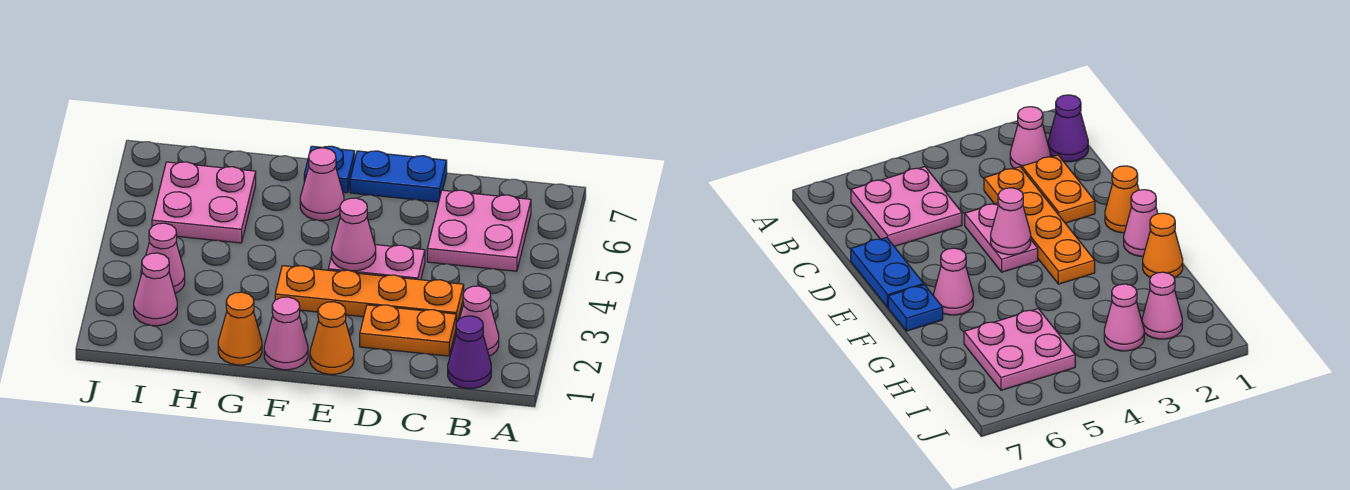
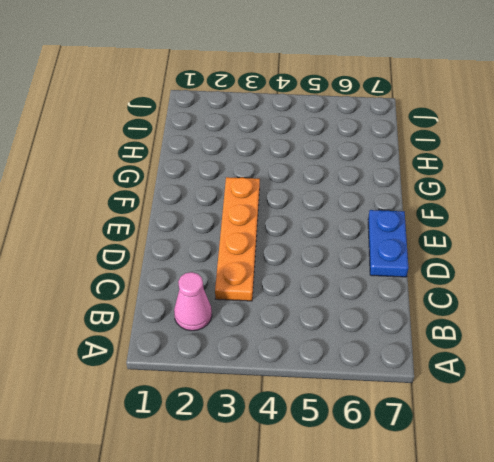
none -> purple cone B1 level 1
none -> pink plate B5:C6 level 1
none -> orange plate C2:D2 level 1

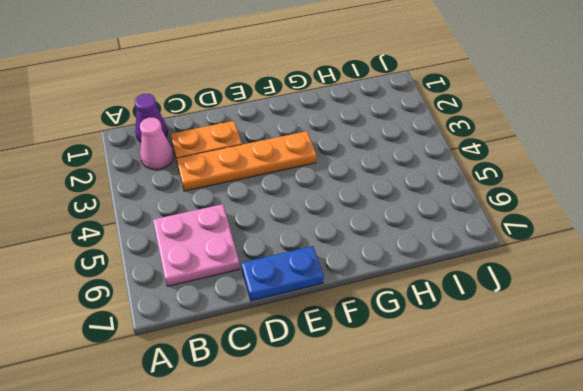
none -> pink plate D4:E4 level 1
none -> orange cone E1 level 1
none -> pink cone F1 level 1

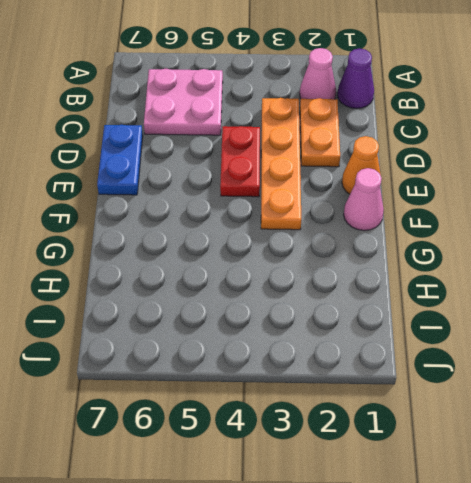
red plate D4:E4 level 1 -> pink plate D4:E4 level 1
none -> pink cone F6 level 1
none -> blue plate F7 level 1
none -> orange cone G1 level 1

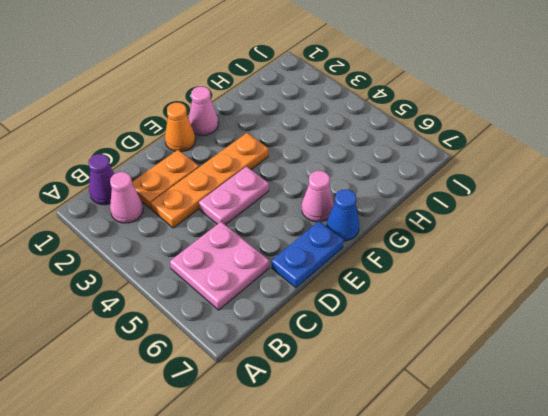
blue cone F7 level 1 -> blue plate F7 level 1
none -> orange cone G1 level 1
none -> pink plate H5:I6 level 1
none -> pink cone I2 level 1

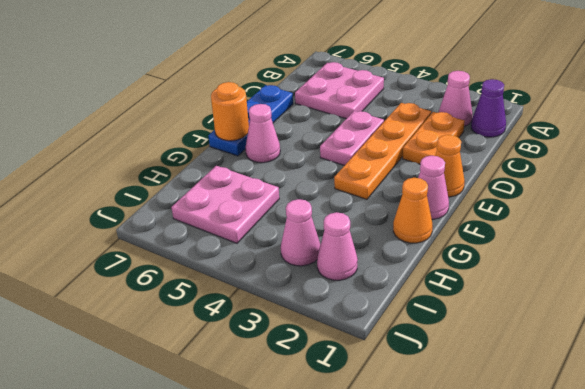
orange round brick F7 level 2 -> none
none -> pink cone E4 level 2

